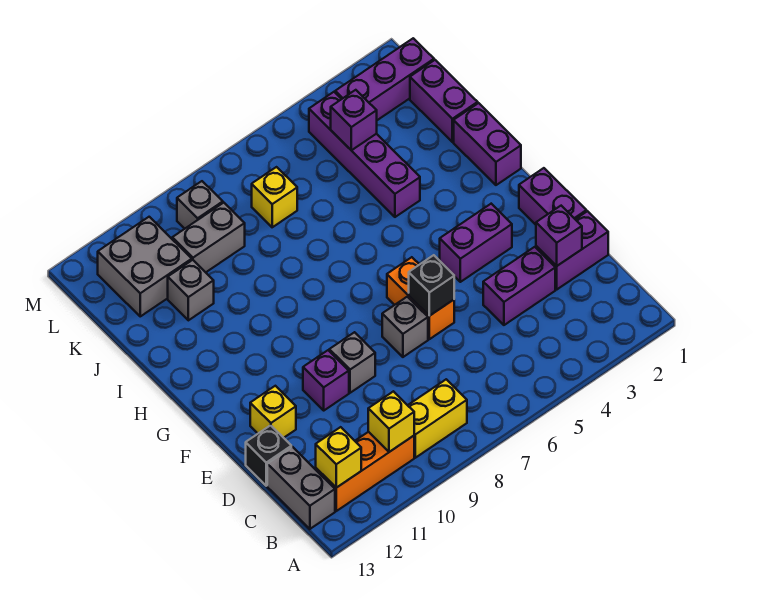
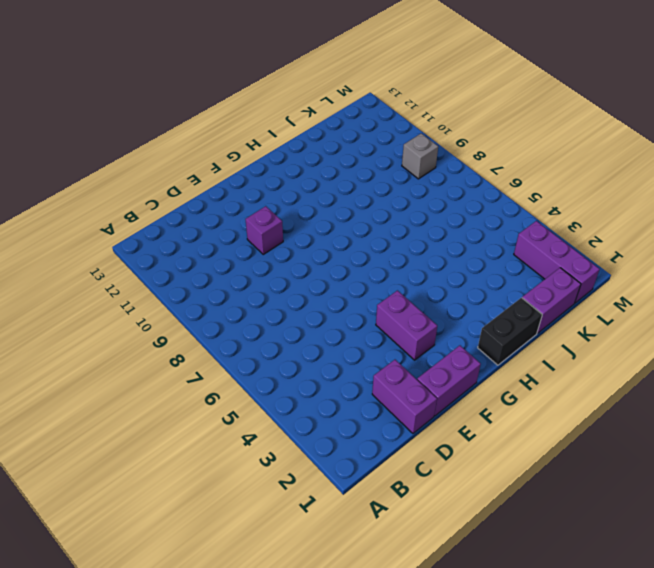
black brick H1:I1 level 1 -> purple brick H1:I1 level 1
none -> yellow brick B8:B9 level 1
none -> orange brick B10:B12 level 1
none -> grey brick B13:C13 level 1

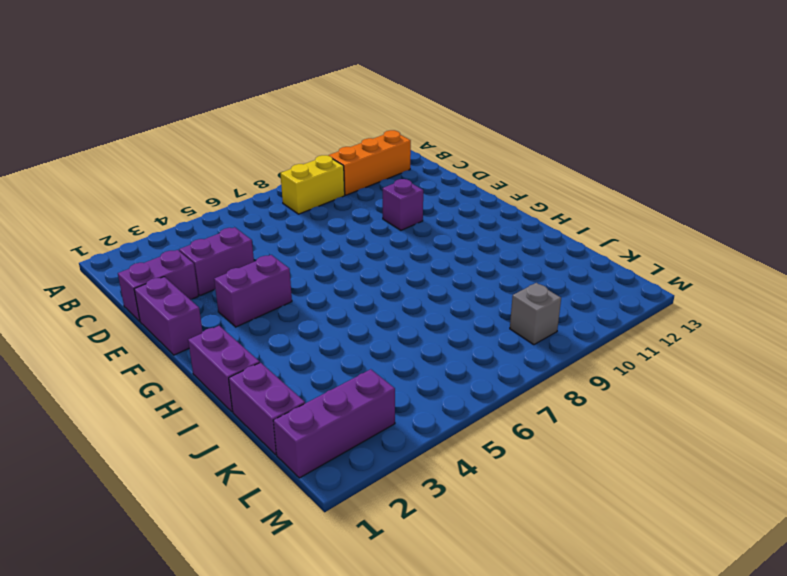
none -> grey brick B13:C13 level 1
none -> black brick D13 level 1
none -> orange brick E6:F6 level 1

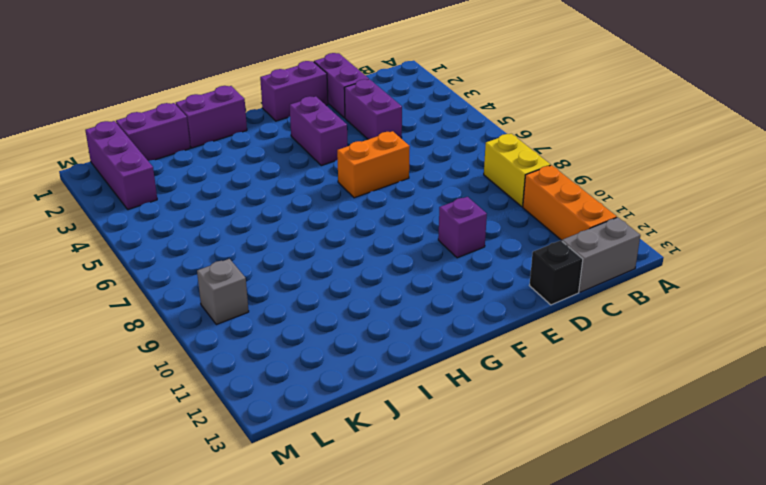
none -> grey brick E7 level 1
none -> grey brick E9 level 1
none -> yellow brick E12 level 1

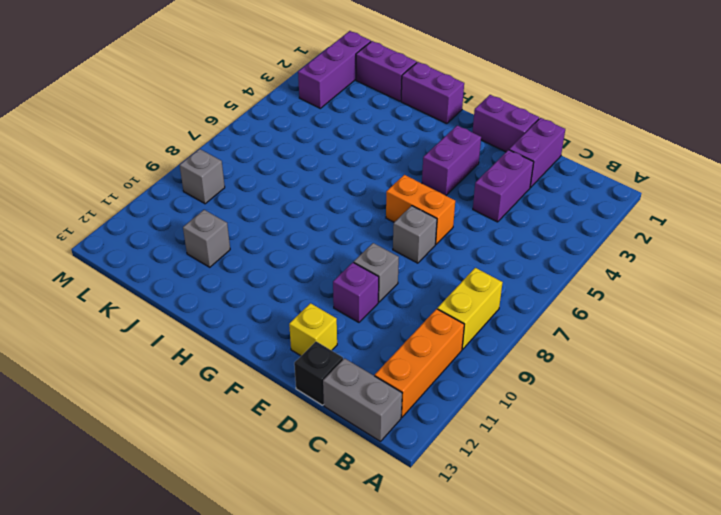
none -> purple brick I4:L4 level 1
none -> yellow brick K7 level 1
none -> grey brick K9:K10 level 1

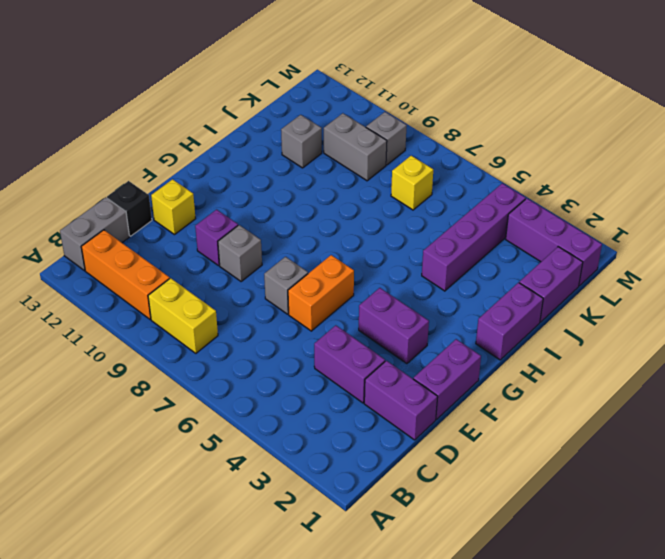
none -> grey brick K11:L12 level 1
none -> yellow brick B10 level 2
none -> yellow brick B12 level 2

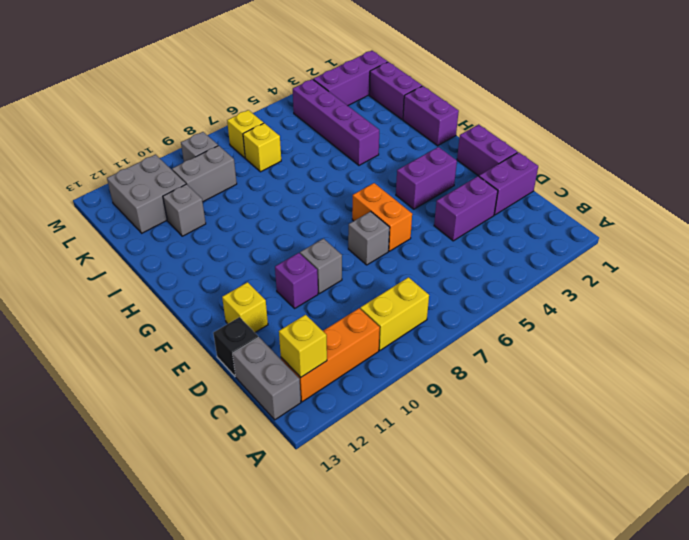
yellow brick L7 level 1 -> yellow brick B10 level 2
none -> purple brick D2 level 2
none -> black brick E6 level 2
none -> purple brick K4 level 2

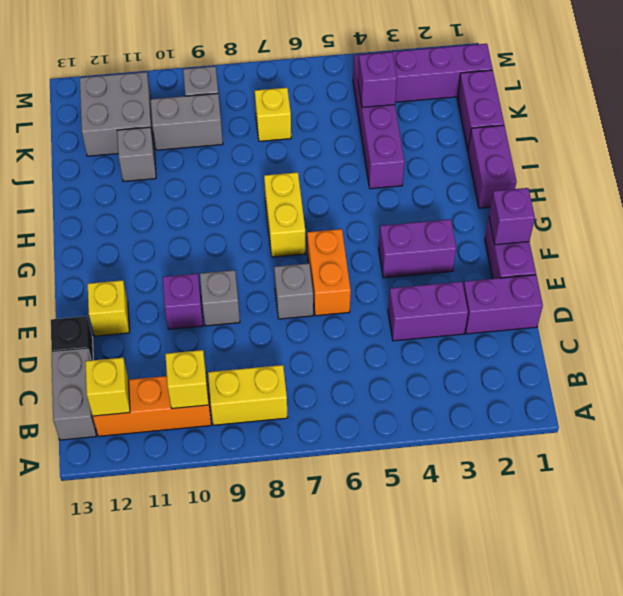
purple brick F1 level 2 -> purple brick D2 level 2
yellow brick G7:H7 level 1 -> none
none -> black brick E6 level 2

